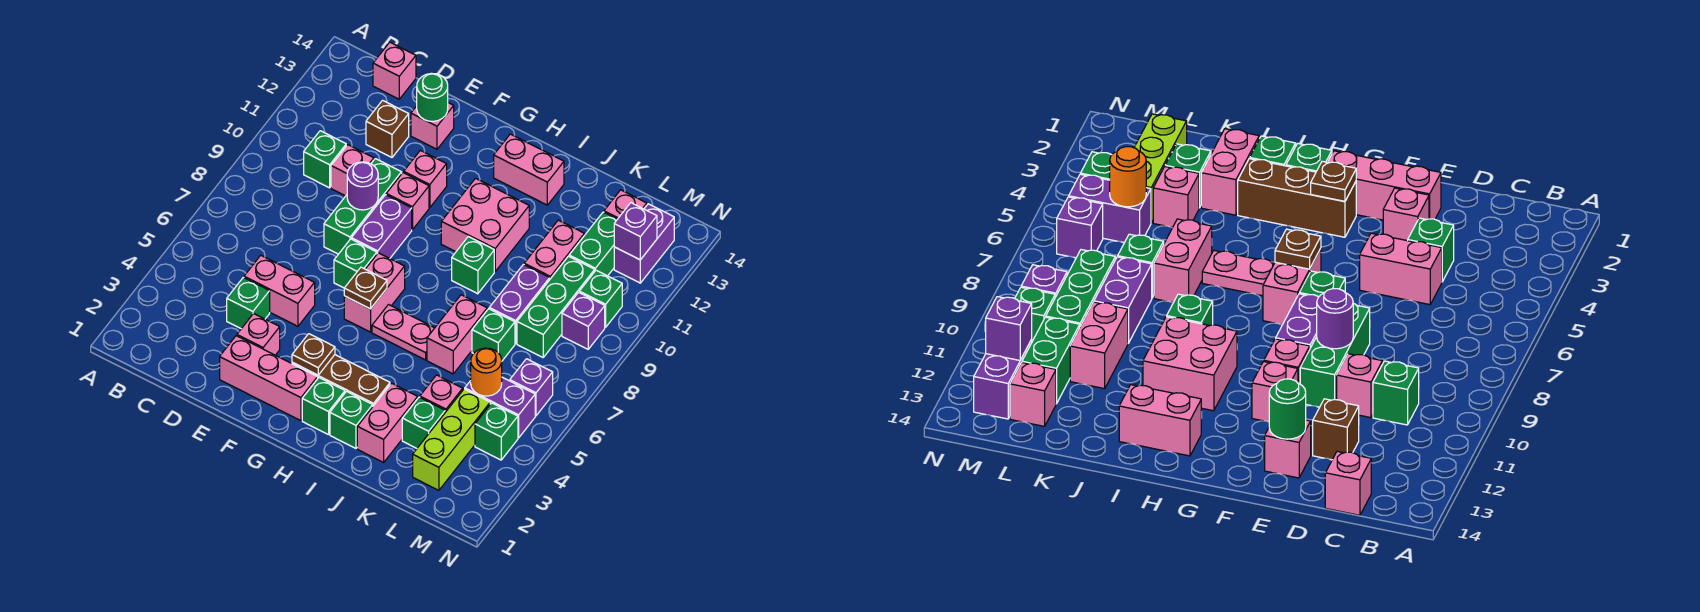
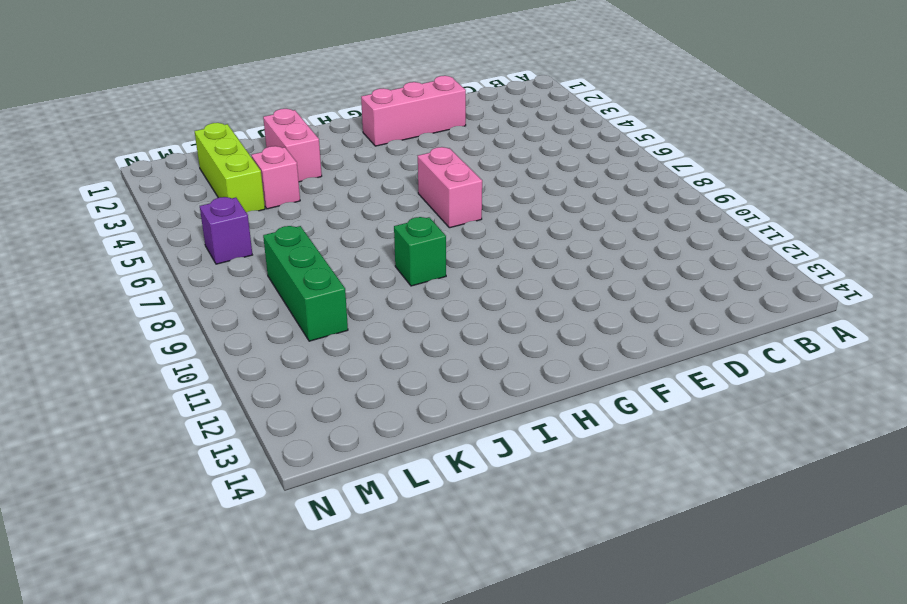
none -> green brick C10 level 1
none -> pink brick C14 level 1
none -> green brick D4 level 1
none -> pink brick D5:E5 level 1

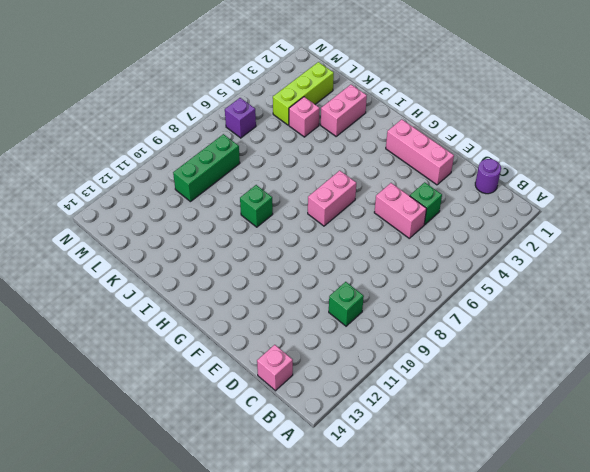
purple round brick C1 level 1 -> purple round brick E9 level 2
none -> pink brick D10 level 1
none -> brown brick D12 level 1
none -> pink brick E3 level 1
none -> green brick E8:E10 level 1

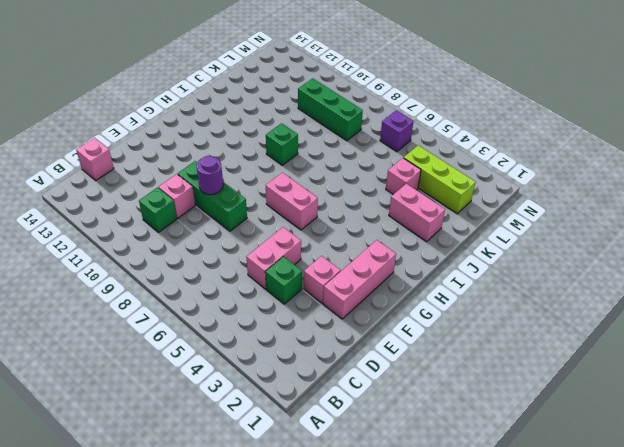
none -> brown brick D12 level 1
none -> pink brick E13 level 1
none -> green brick F7 level 1
none -> purple brick F8:F9 level 1

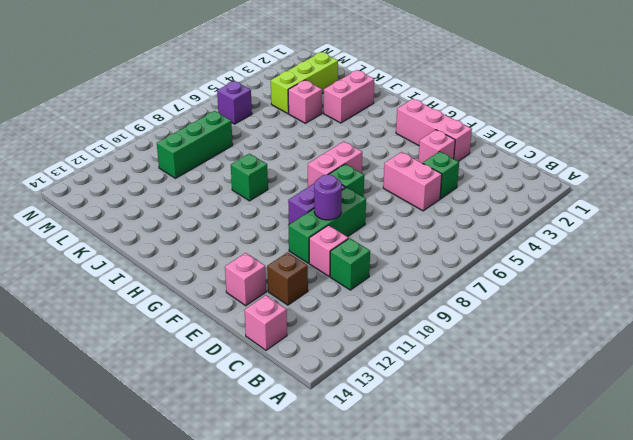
none -> pink brick F10 level 1
none -> pink brick F11 level 1
none -> brown brick G3:I3 level 1
none -> green brick H2 level 1

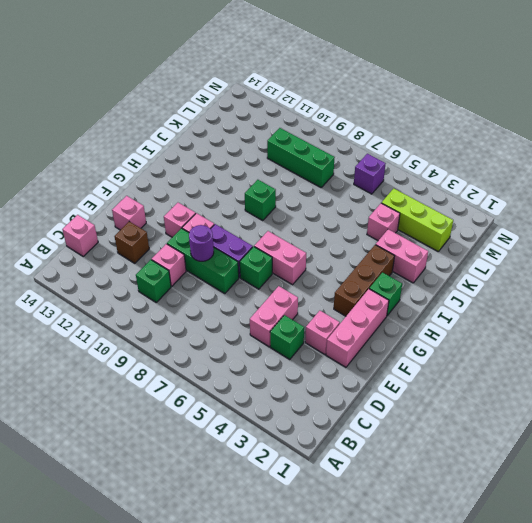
none -> pink plate H6:I6 level 1
none -> pink brick H10:I11 level 1
none -> pink brick H13:I13 level 1
none -> green brick I2 level 1

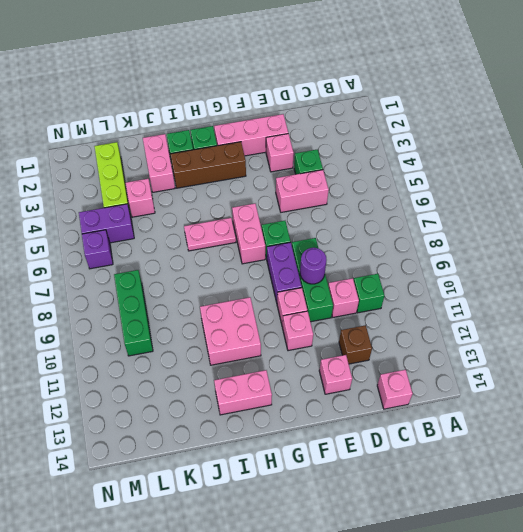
none -> green brick I9 level 1
none -> pink brick J6:J7 level 1
none -> green brick K3 level 1
none -> green brick K7 level 1

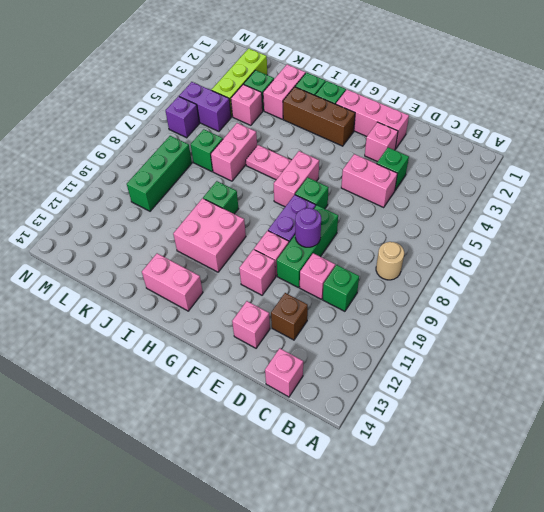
tan round brick B8 level 1 -> none
none -> purple brick K8:K9 level 1
none -> pink brick K10:K11 level 1
none -> green brick L11:L12 level 1
none -> pink brick L13 level 1

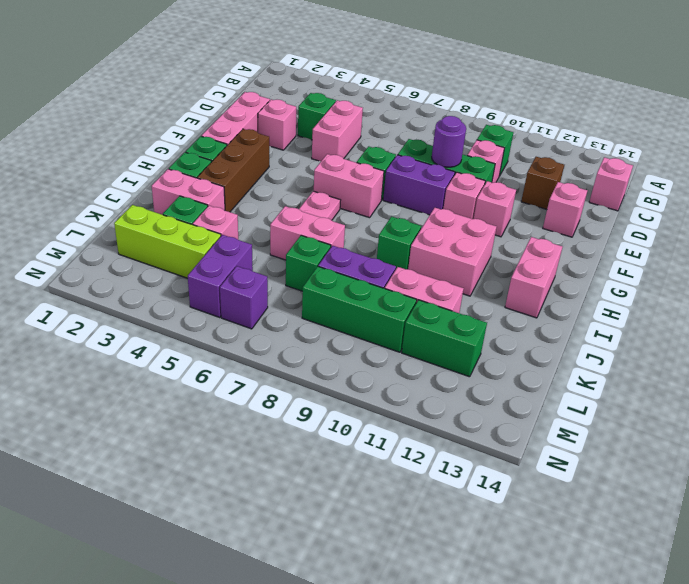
none -> pink brick L13 level 1
none -> green brick M4 level 1
none -> purple brick M9 level 1
none -> green brick M10 level 1

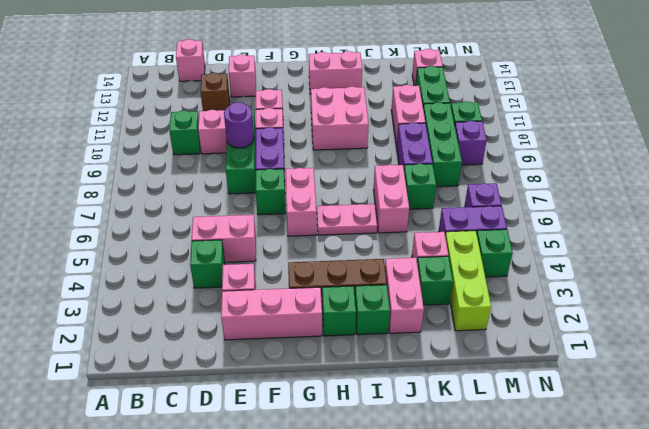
none -> green brick I9 level 1
none -> purple brick M12:M13 level 1
none -> green round brick E13 level 2
none -> brown plate G3 level 2

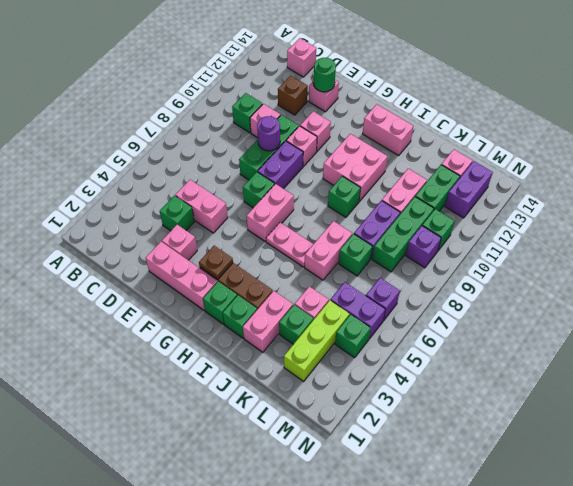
none -> brown plate G6 level 2
none -> orange round brick L5 level 2
none -> purple brick M12 level 2

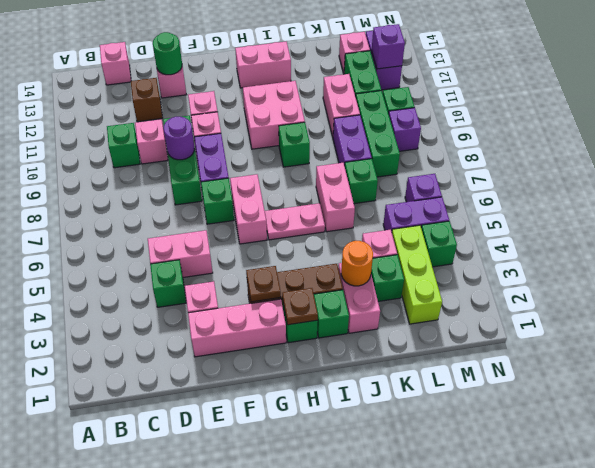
brown plate H2 level 2 -> brown plate G6 level 2
orange round brick J3 level 2 -> orange round brick L5 level 2

